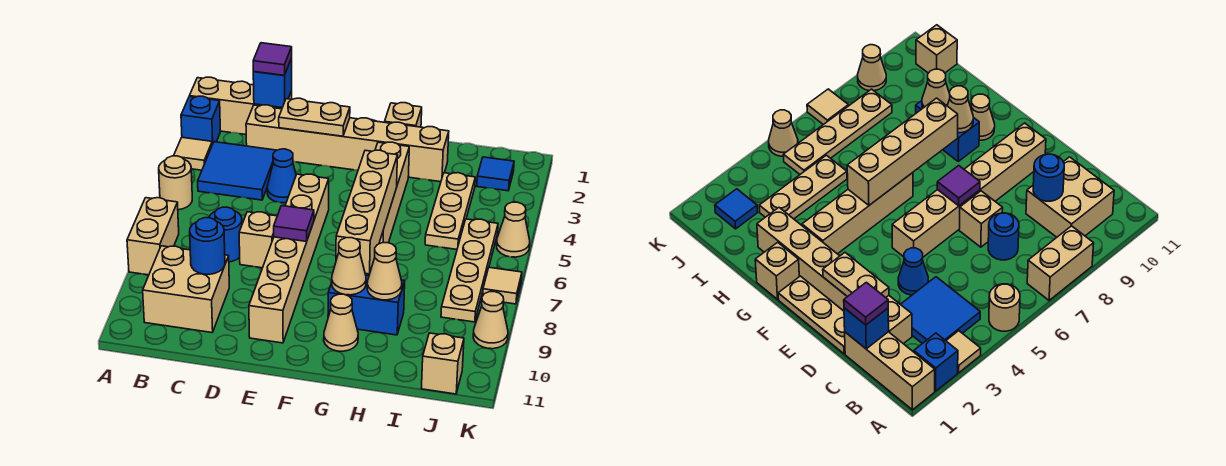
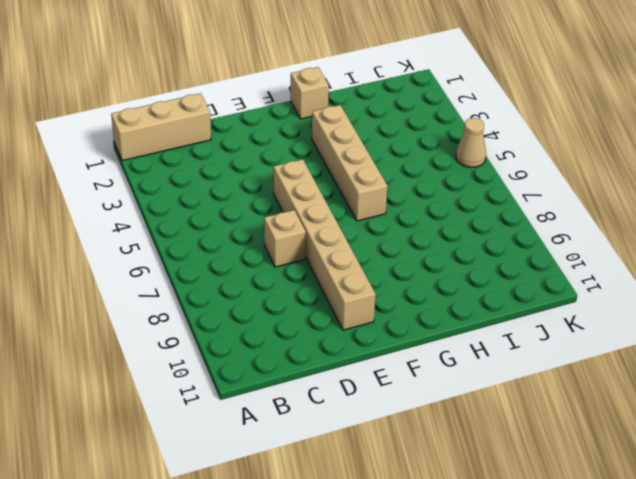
none -> blue brick A2 level 1
none -> tan tile A3 level 1
none -> tan round brick A5 level 1
none -> tan brick A7:A8 level 1

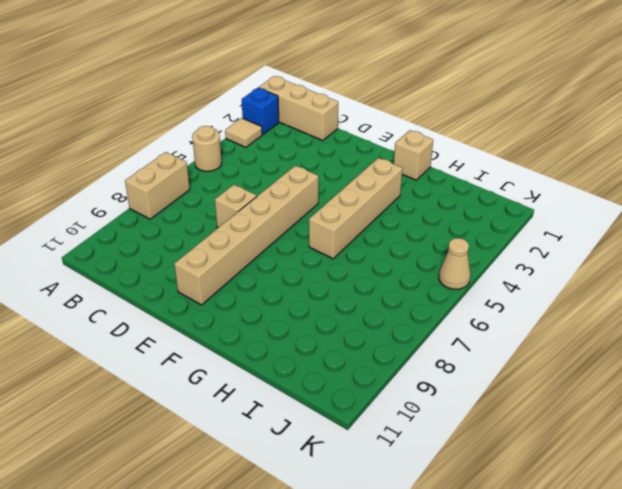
none -> blue tile B3:C4 level 1
none -> tan brick B9:C10 level 1
none -> tan brick C2:H2 level 1
none -> blue round brick C7 level 1

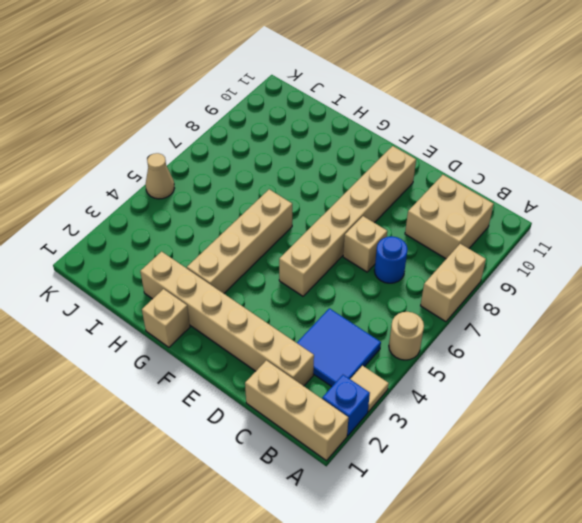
none -> tan plate D1:F1 level 1
none -> blue cone D4 level 1
none -> blue brick G9:H9 level 1
none -> tan cone G10 level 1

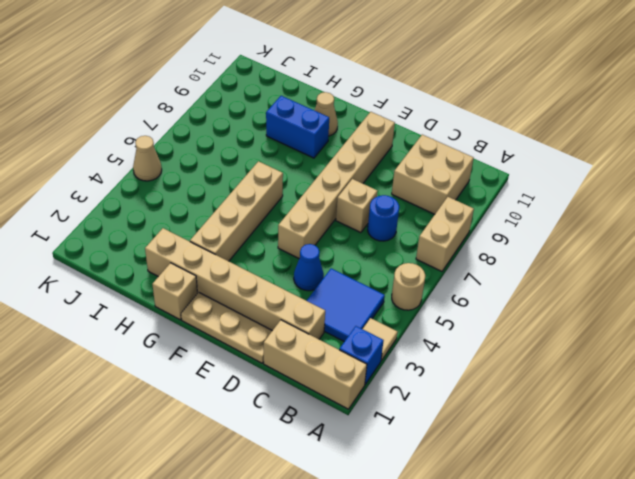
none -> tan plate I3:I5 level 1
none -> blue tile J2 level 1
none -> tan plate J5:J8 level 1
none -> tan brick J11 level 1

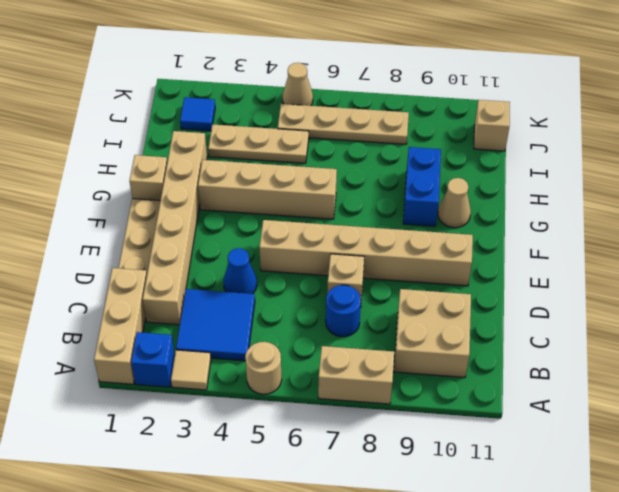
none -> tan tile K7 level 1
none -> tan cone K9 level 1
none -> blue brick C1 level 2
none -> blue round brick C9 level 2

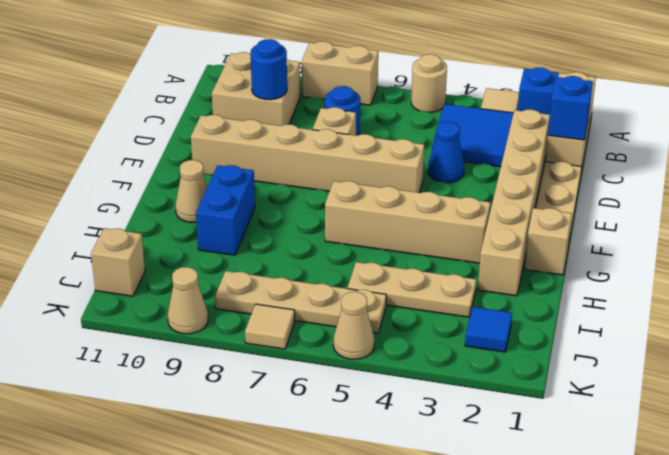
none -> tan plate D2:E2 level 2
none -> purple tile E7 level 2
none -> tan brick G5:G8 level 2
none -> tan cone G9 level 2

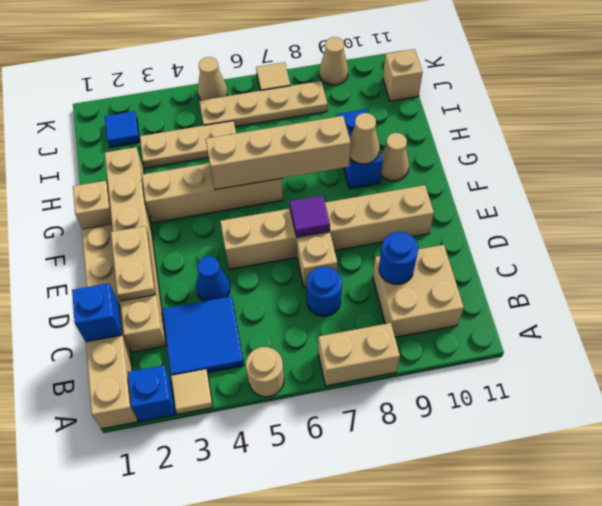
none -> tan cone H9 level 2
none -> purple tile C1 level 3

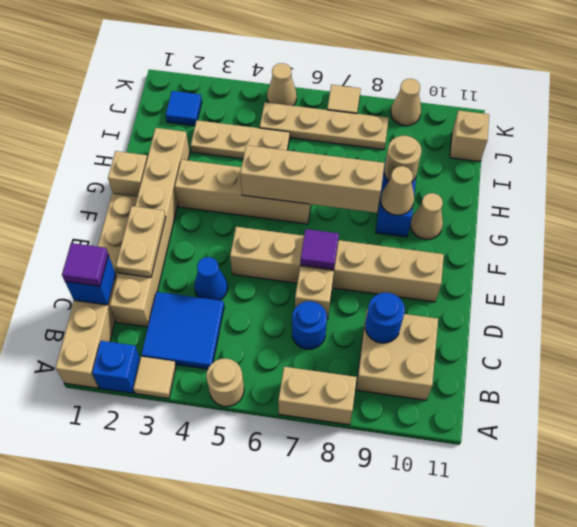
tan round brick H9 level 2 -> tan cone H9 level 2

